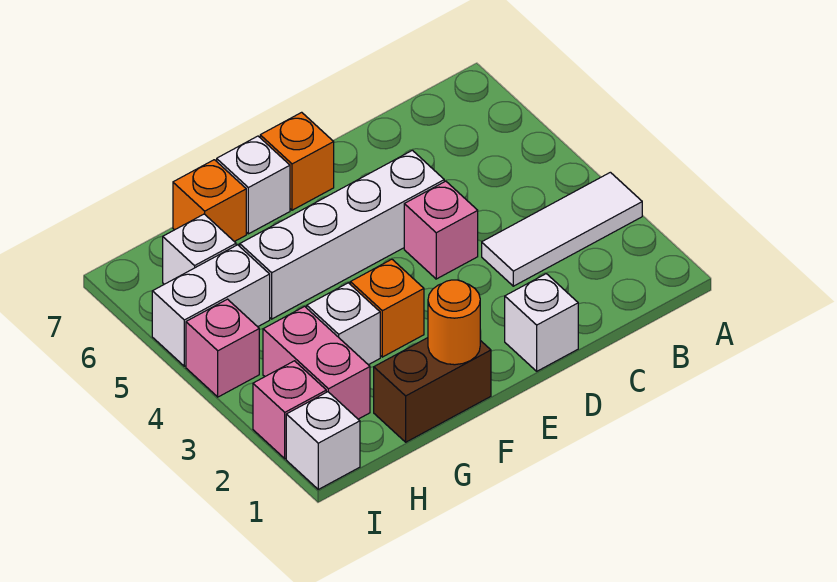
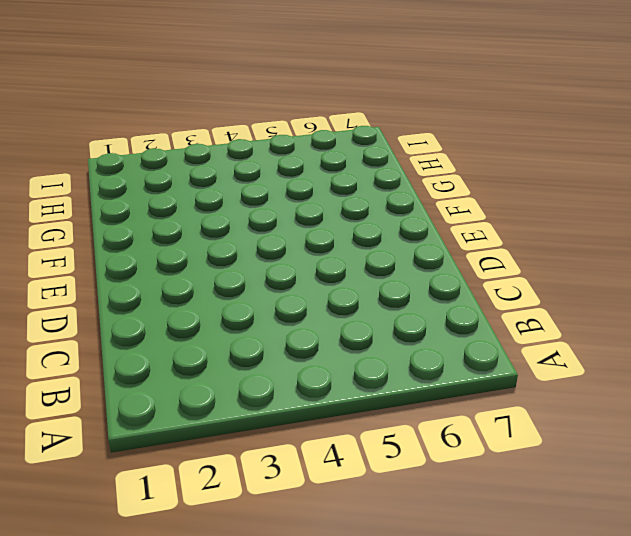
none -> white tile A3:C3 level 1
none -> white brick D1 level 1
none -> pink brick D4 level 1

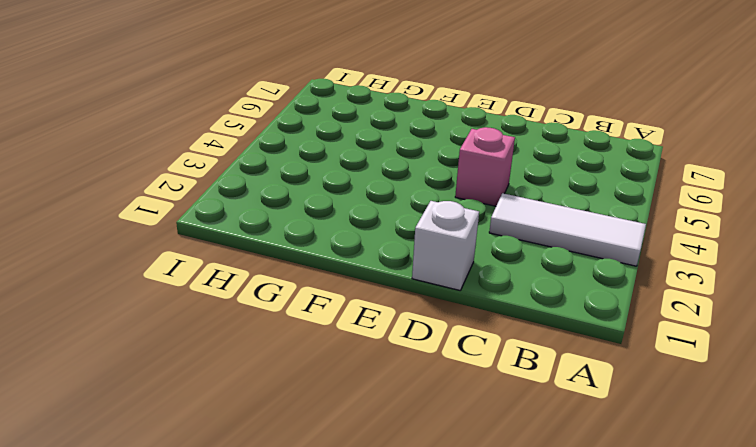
none -> white brick D5:G5 level 1
none -> orange brick E7 level 1
none -> brown brick F1:G1 level 1

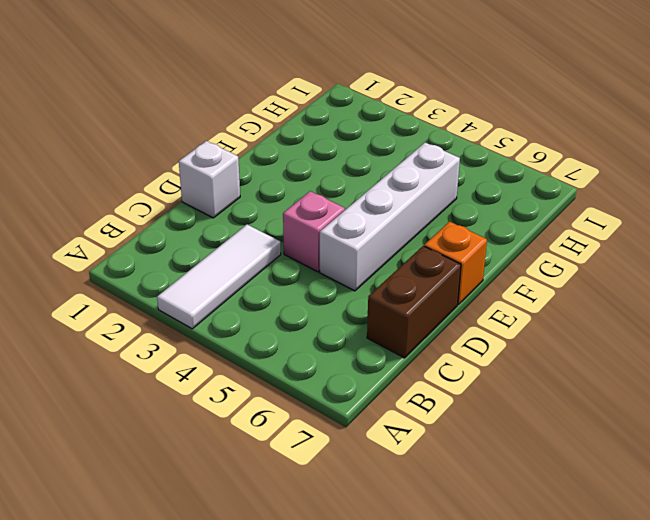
brown brick C7:D7 level 1 -> brown brick F1:G1 level 1
none -> orange brick F3 level 1
none -> white brick F7 level 1
none -> white brick G3 level 1

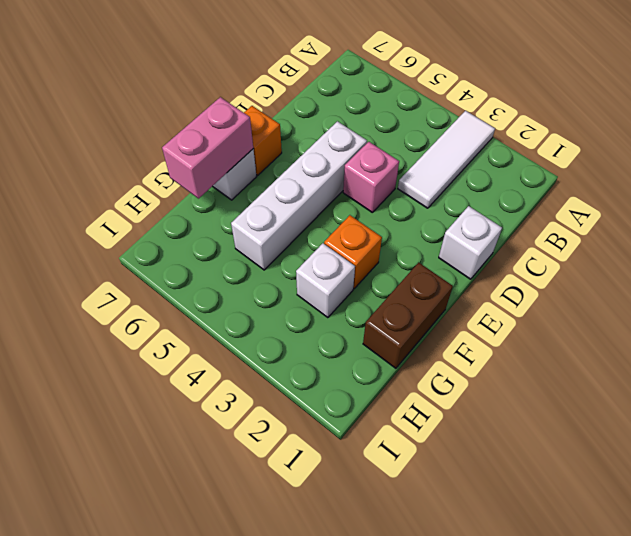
pink brick F7:G7 level 2 -> pink brick H2:H3 level 1
none -> orange brick G7 level 1
none -> white brick H5:I5 level 1
none -> white brick H6 level 1

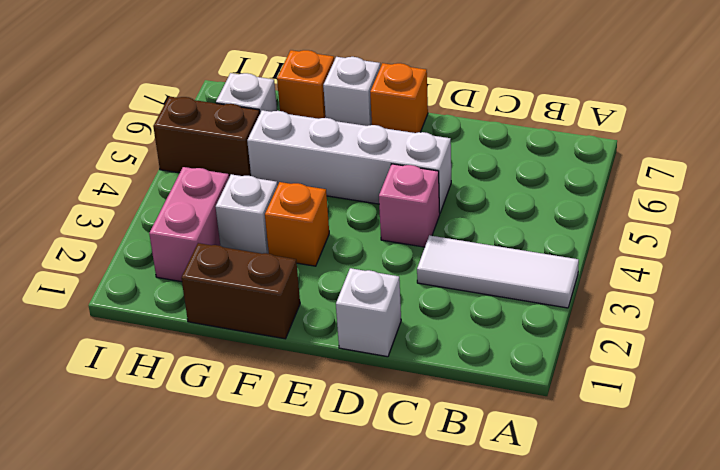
brown brick H5:I5 level 1 -> white brick H5:I5 level 1
none -> white brick I1 level 1
none -> pink brick I2 level 1
none -> pink brick I4 level 1

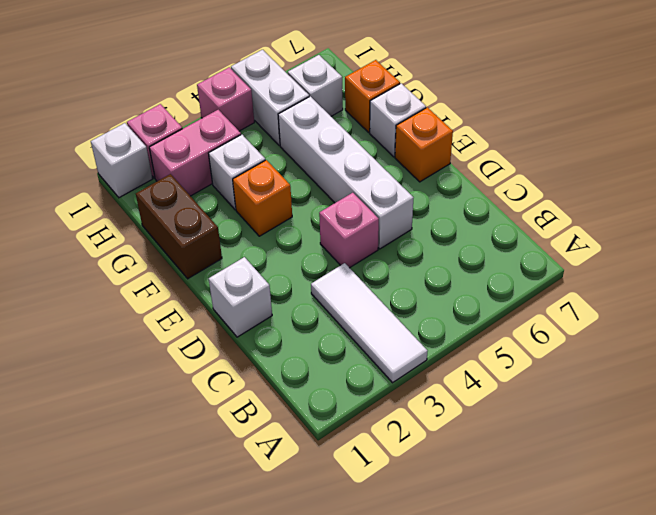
none -> orange round brick F1 level 2

